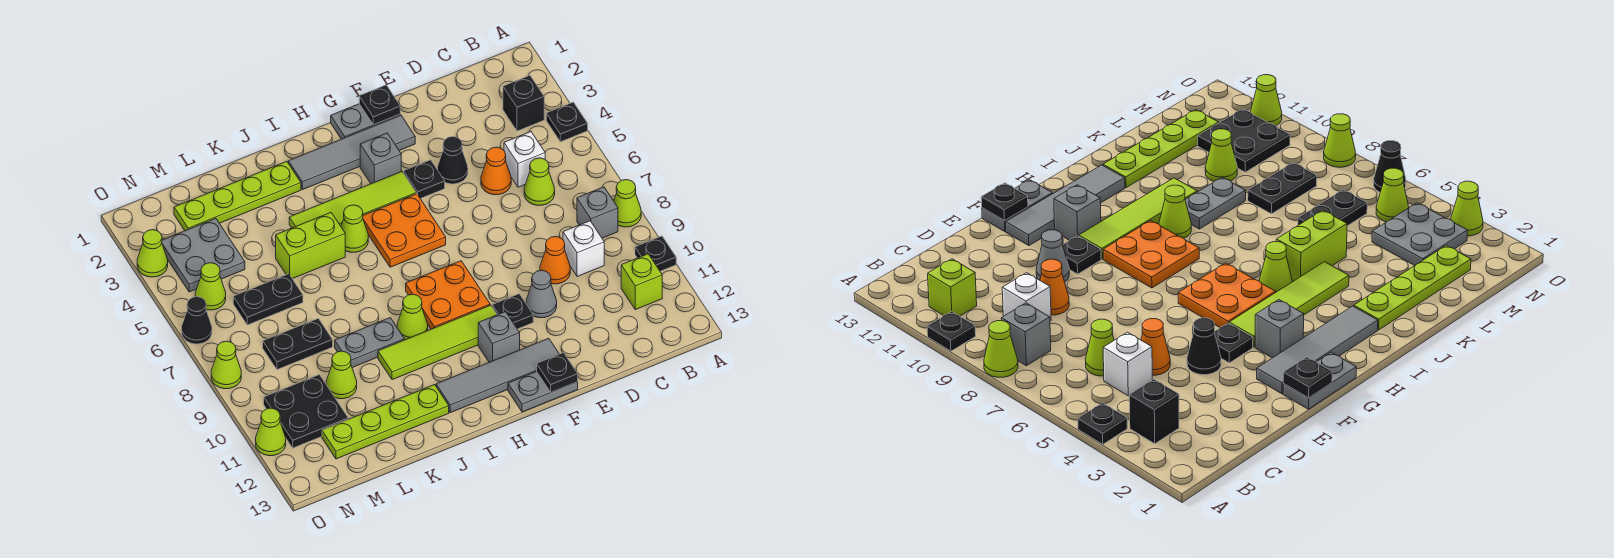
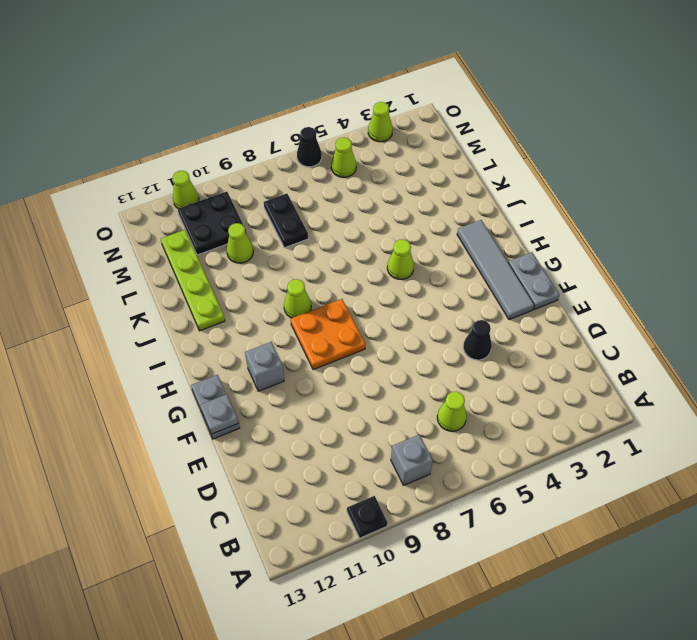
grey plate F13 level 2 -> black plate F13 level 2
none -> black plate A4 level 1
none -> lime cone A8 level 1
none -> black brick B3 level 1
none -> lime brick B11 level 1

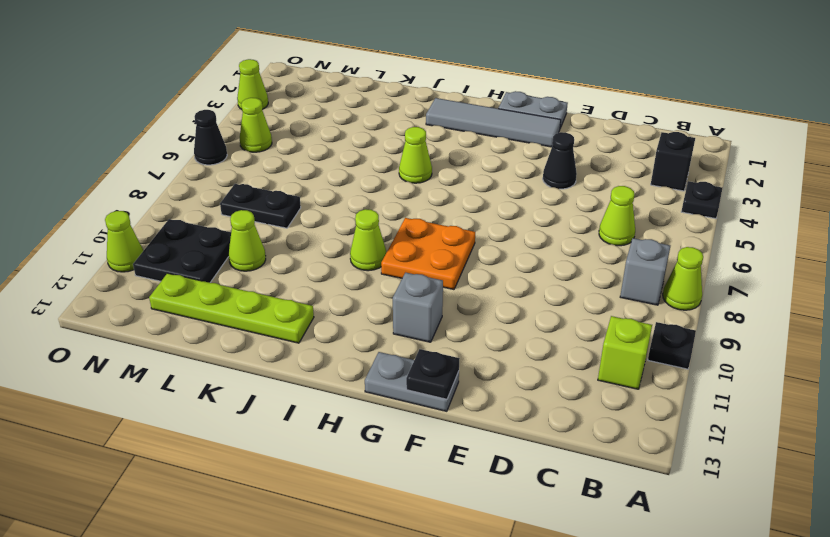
none -> white brick C5 level 1
none -> white brick C9 level 1
none -> orange cone D5 level 1
none -> orange cone D9 level 1

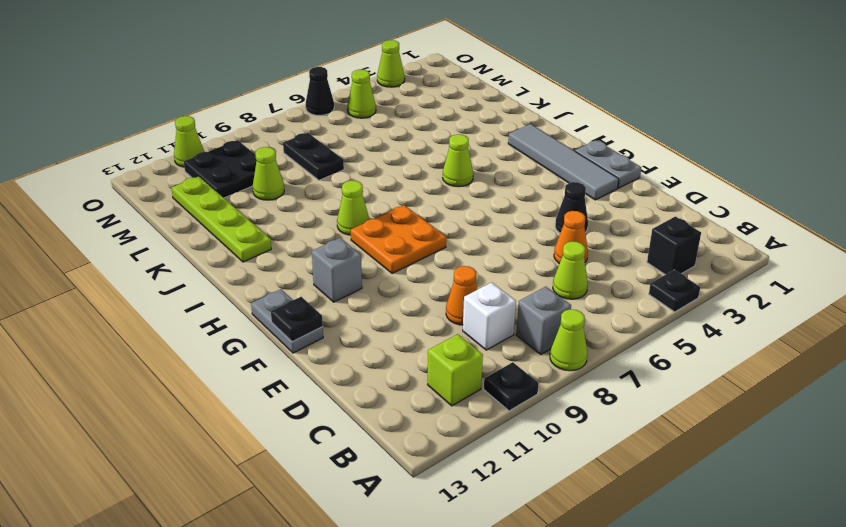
none -> white brick C5 level 1
none -> grey cone E10 level 1
none -> black plate F4 level 1
none -> black plate F10 level 1

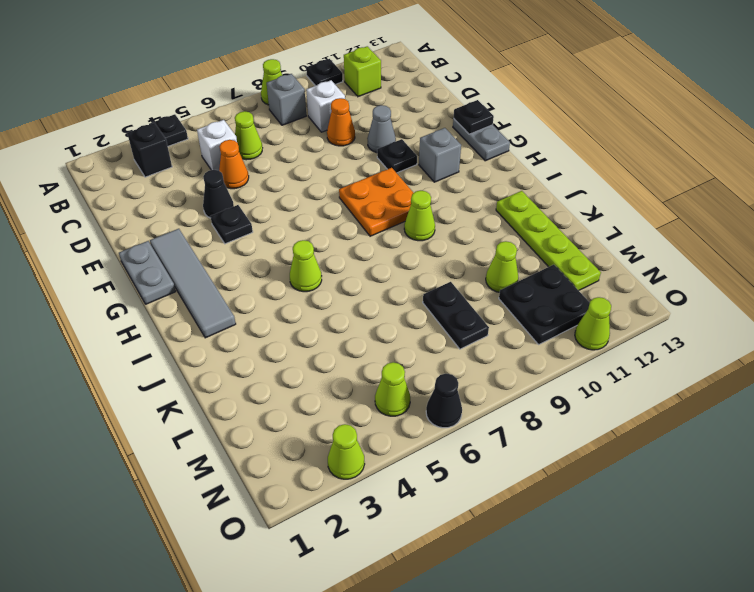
none -> grey tile F12:I12 level 1
none -> grey brick G3 level 1
none -> lime tile G4:J4 level 1
none -> orange plate G5:H6 level 1

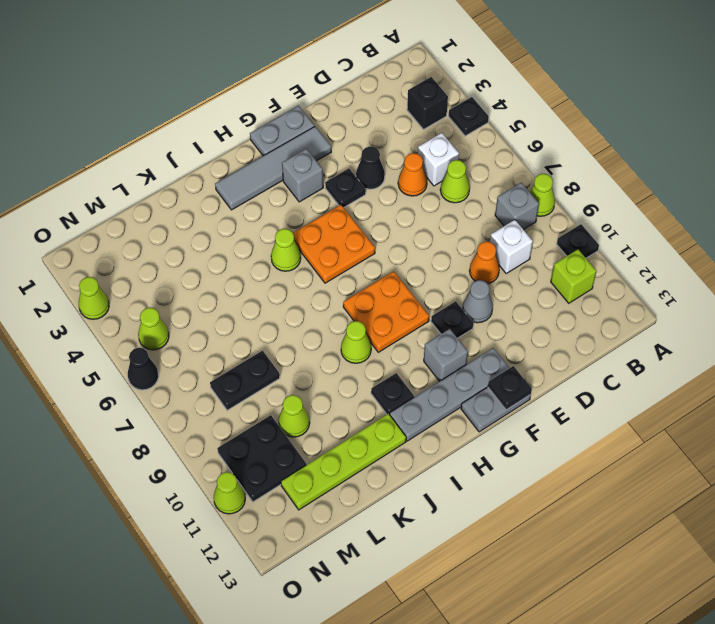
grey plate F12:I12 level 1 -> grey tile F12:I12 level 1
black plate I11 level 1 -> black plate F1 level 2
none -> lime tile G4:J4 level 1
none -> lime tile G10:J10 level 1
none -> lime plate J2:M2 level 1
none -> lime brick J5:K5 level 1

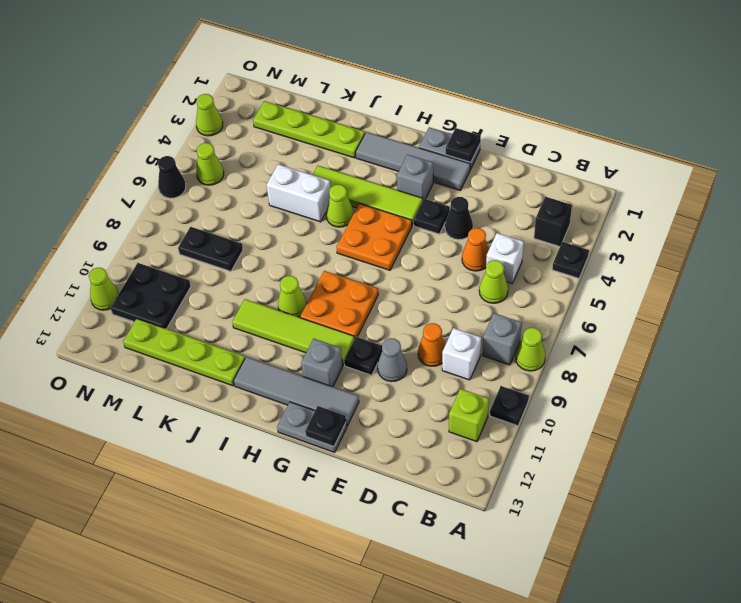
white brick J5:K5 level 1 -> lime brick J5:K5 level 1
none -> grey plate J9:K9 level 1
none -> black plate L6:M6 level 1
none -> lime cone L10 level 1
none -> grey plate M3:N4 level 1

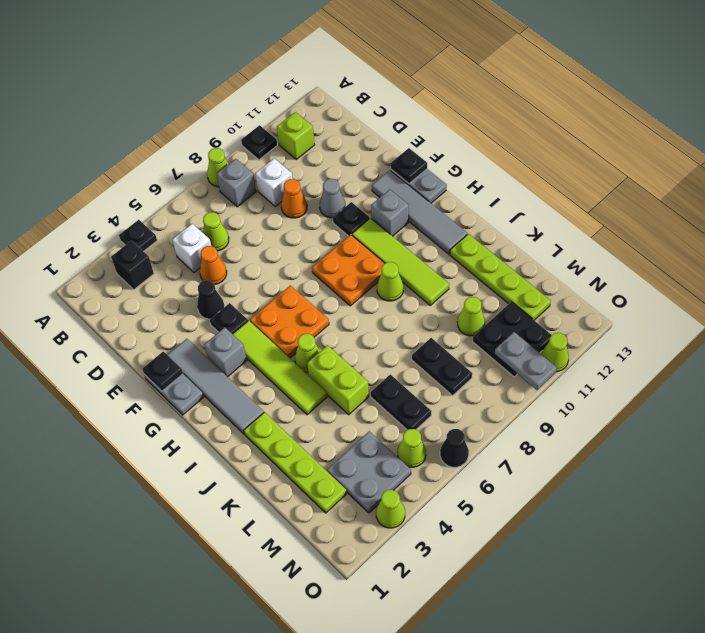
grey plate N10:O10 level 2 -> grey plate J9:K9 level 1
none -> lime cone O8 level 1

